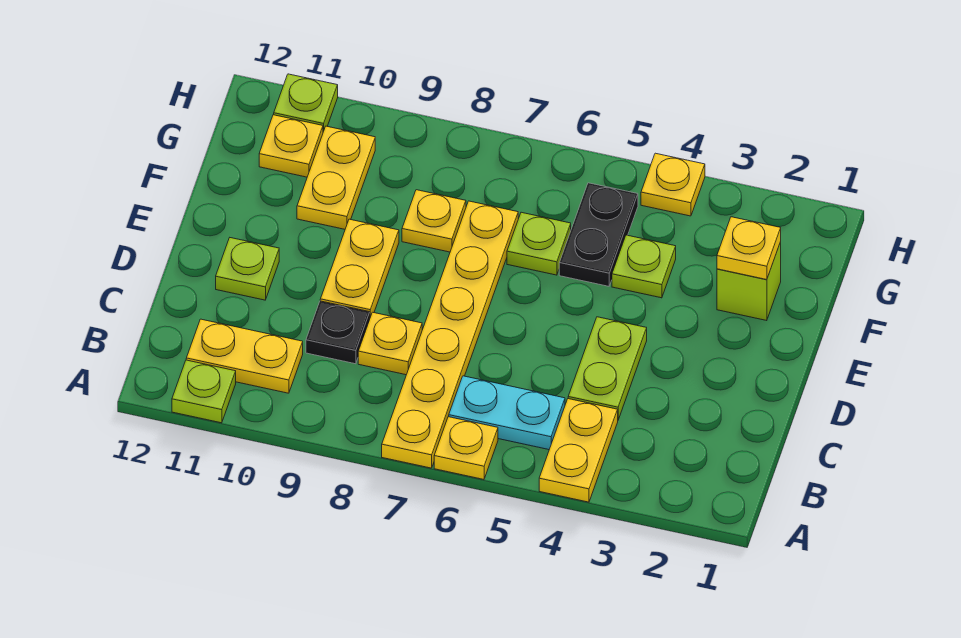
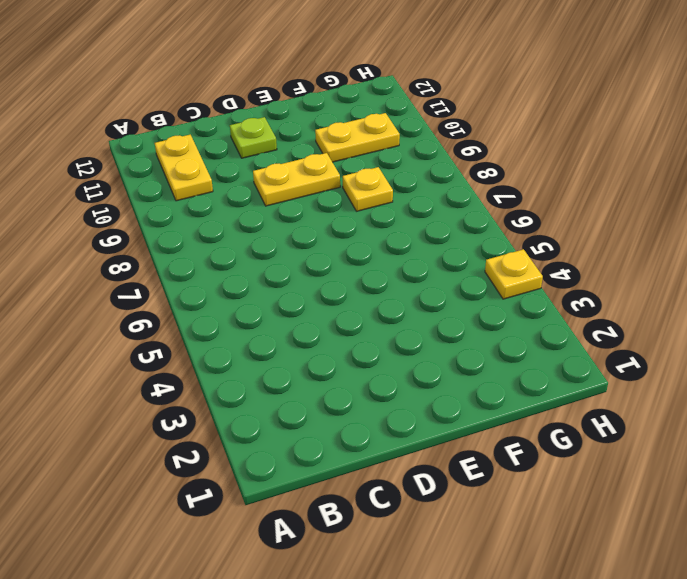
none -> yellow plate A4:B4 level 1
none -> yellow plate A6 level 1
none -> yellow plate A7:F7 level 1

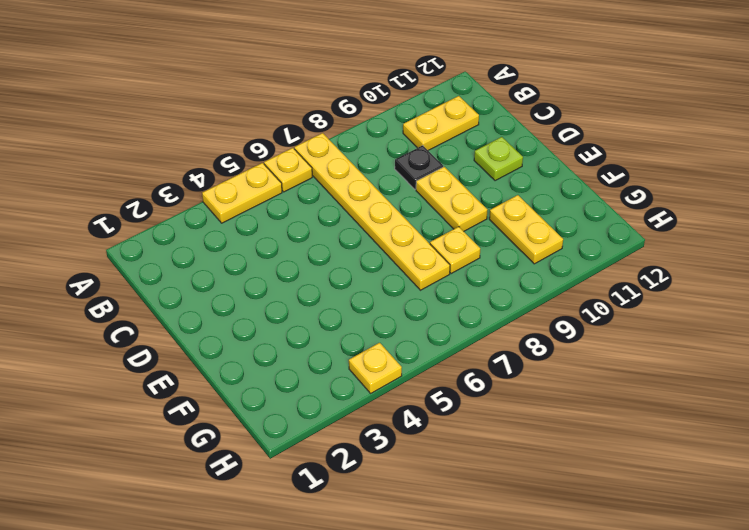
yellow plate A4:A5 level 1 -> yellow plate A4:B4 level 1
none -> lime plate A11 level 1
none -> cyan plate B5:B6 level 1
none -> lime plate C4:D4 level 1

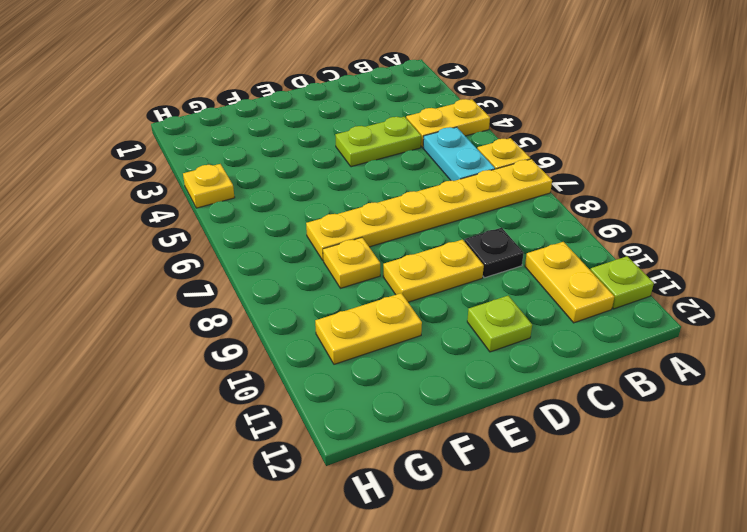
none -> yellow plate C8 level 1
none -> lime brick F2 level 1
none -> lime plate F4 level 1

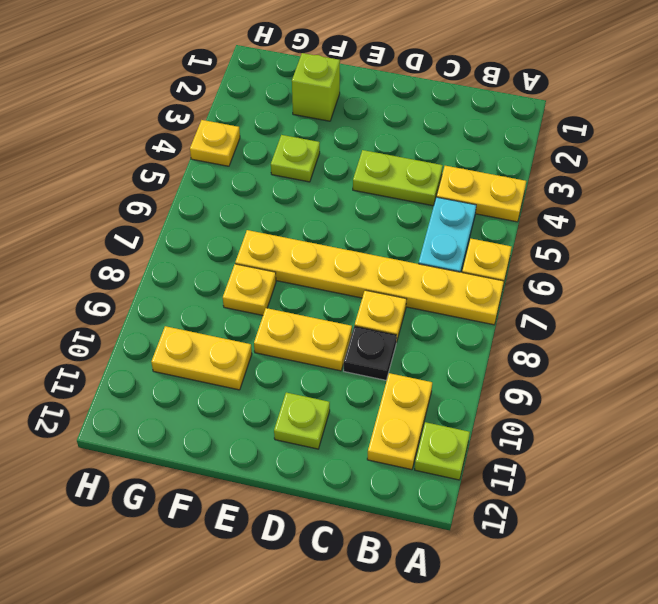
none -> black plate F5:G5 level 1
none -> lime plate F6 level 1
none -> yellow plate G11 level 1

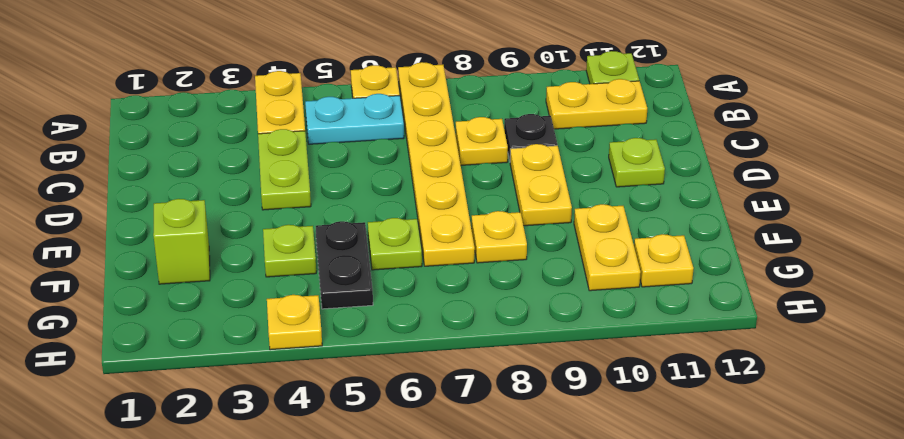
none -> lime plate H11 level 1
none -> yellow plate F2 level 2

